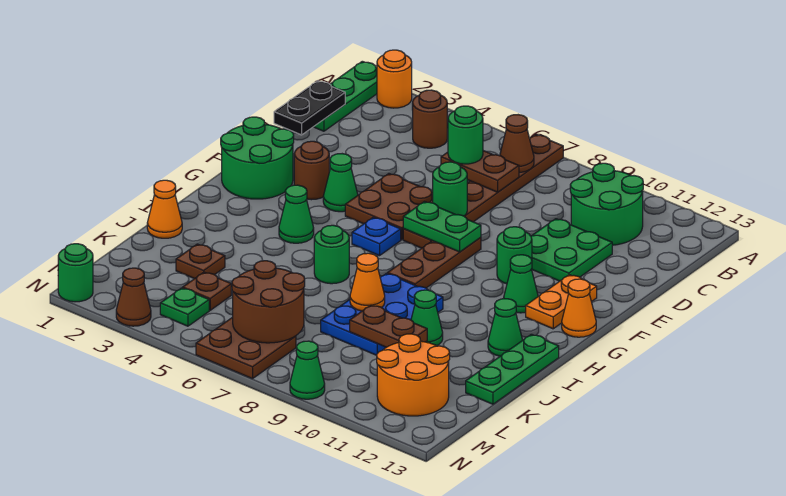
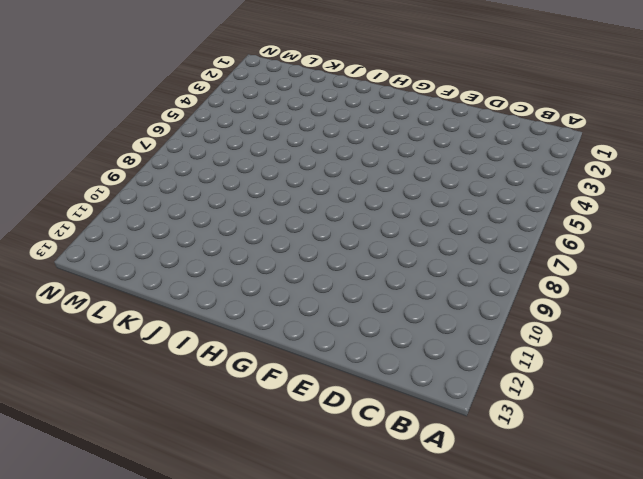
none -> green plate A1:C1 level 1
none -> orange round brick A2 level 1
none -> brown plate A7:F7 level 1
none -> brown round brick B4 level 1

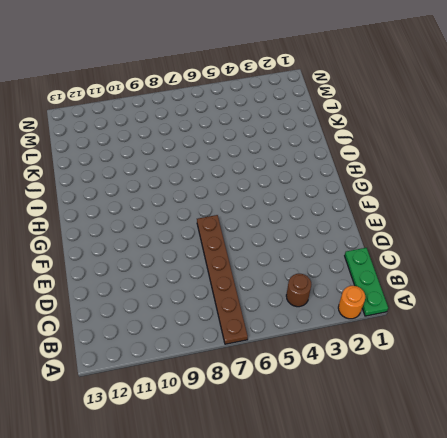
none -> green round brick B10:C11 level 1
none -> green plate D10:E11 level 1
none -> brown plate E5:F6 level 1
none -> green round brick F1:G2 level 1

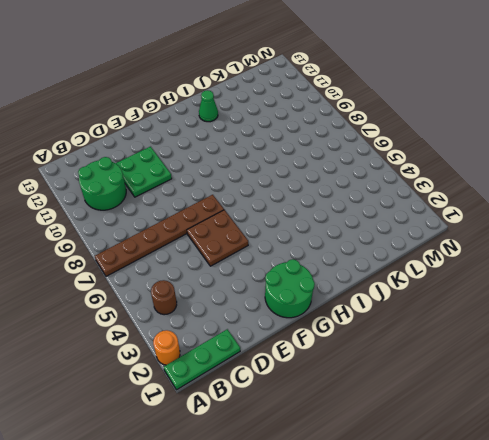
none -> brown round brick F3 level 1
none -> green cone F4 level 1
none -> brown plate F8:H8 level 1
none -> green round brick F10 level 1

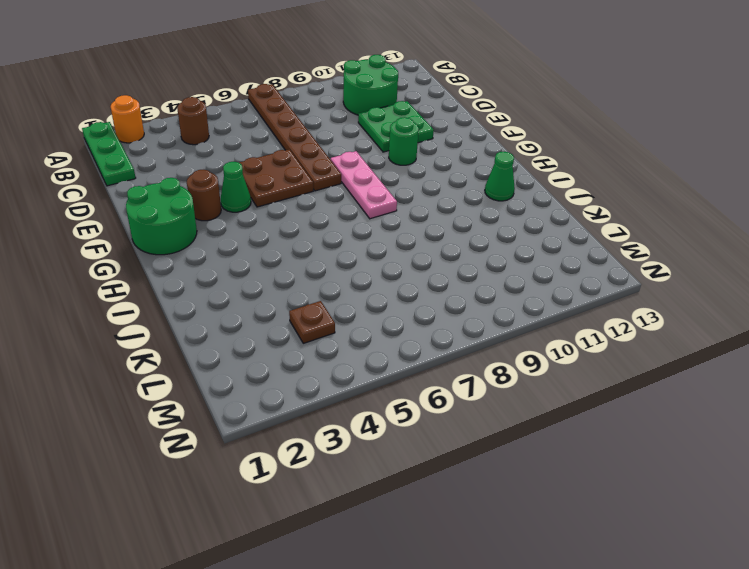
pink plate F8:H8 level 1 -> brown plate F8:H8 level 1
none -> orange plate F12:G12 level 1
none -> blue plate G6 level 1
none -> green cone G11 level 1
none -> orange cone G13 level 1

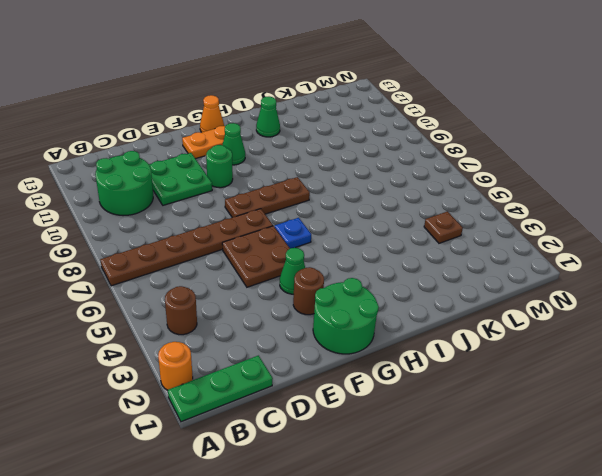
none -> green cone H4 level 1
none -> green round brick I6 level 1
none -> blue plate I8:K9 level 1
none -> green plate I13:K13 level 1

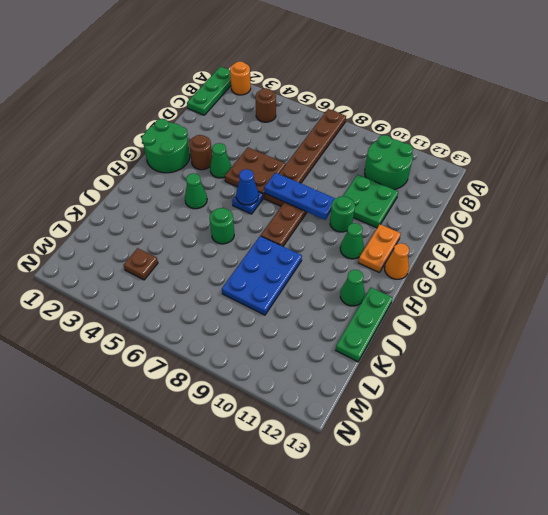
blue plate F7:F9 level 2 -> green plate F7:F8 level 2
blue cone G6 level 2 -> none
none -> orange cone J1 level 1
none -> green cone J10 level 1
none -> brown plate K3 level 1
none -> orange round brick L11:M12 level 1

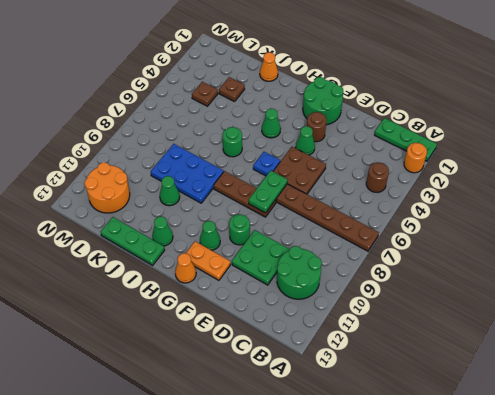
none -> green plate M4 level 1
none -> brown plate M6:N7 level 1
none -> green round brick N1 level 1
none -> brown cone N3 level 1

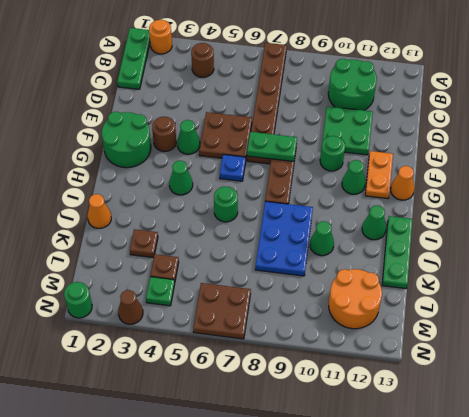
none -> green cone N9 level 1
none -> brown cone B7 level 2
none -> black plate C1:D1 level 2
none -> brown plate C6:C7 level 2

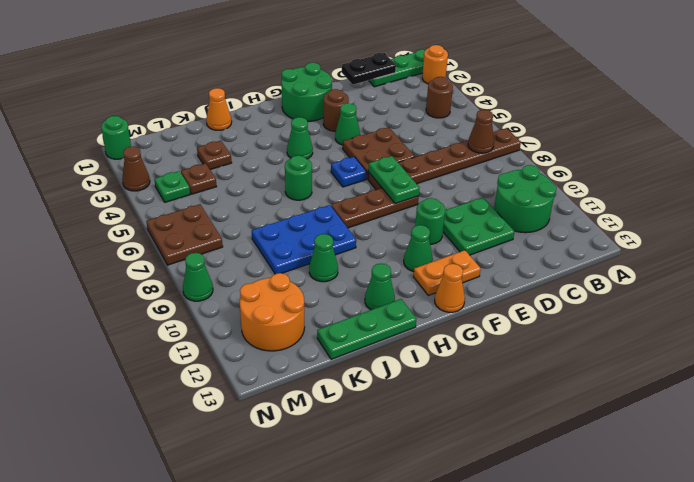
none -> brown plate C6:C7 level 2
none -> green round brick E7 level 2
none -> orange cone J8 level 2
none -> brown plate K9:K10 level 2

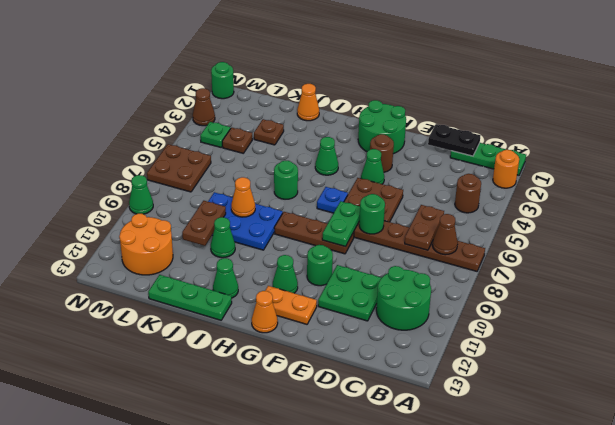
none -> brown round brick L6:M7 level 2
none -> green round brick C6 level 3

